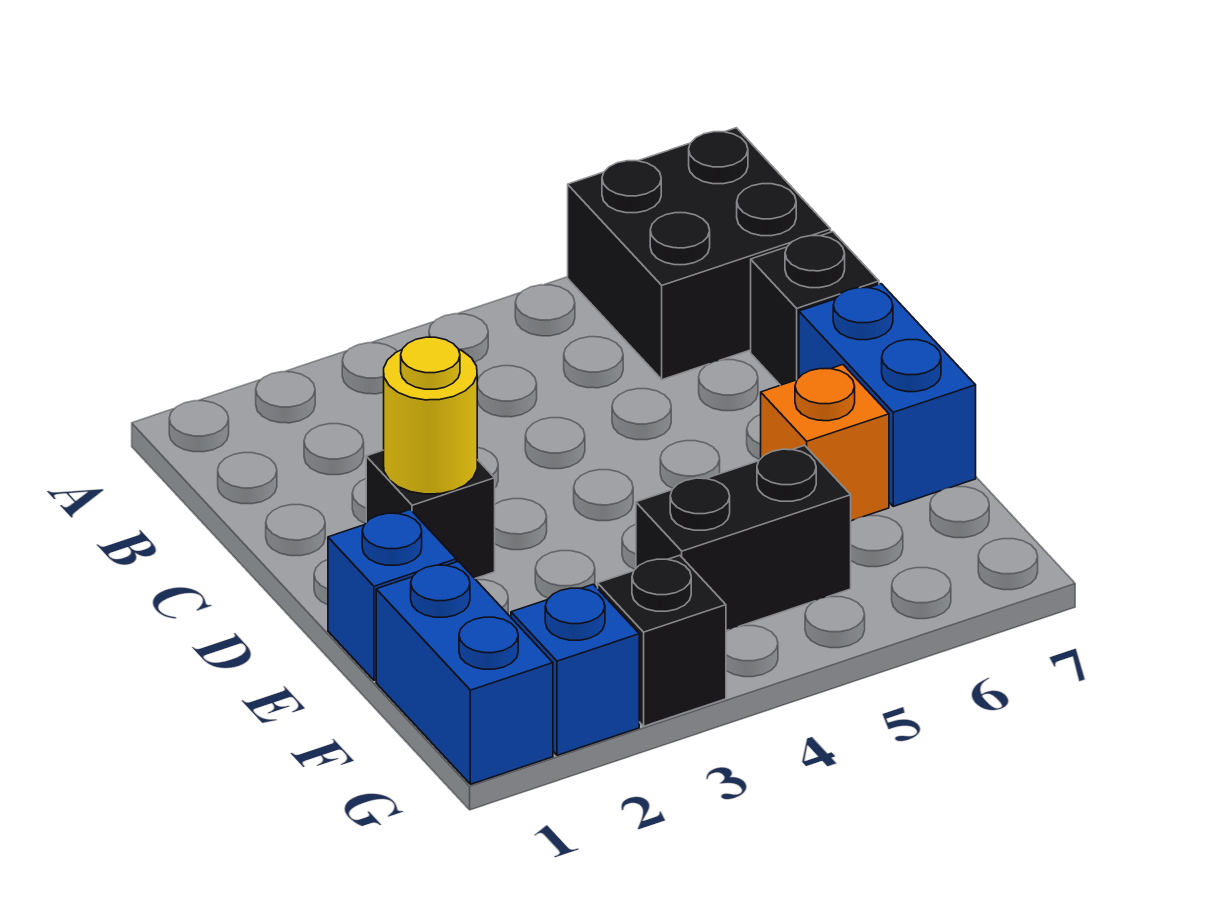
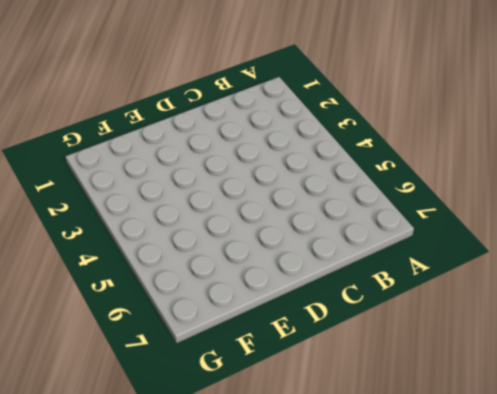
none -> black brick A6:B7 level 1
none -> black brick C7 level 1

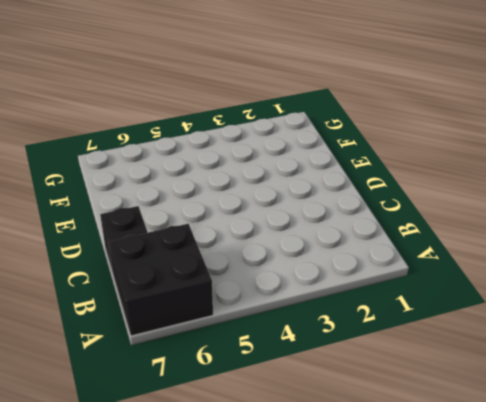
none -> black brick D2 level 1
none -> blue brick D7:E7 level 1

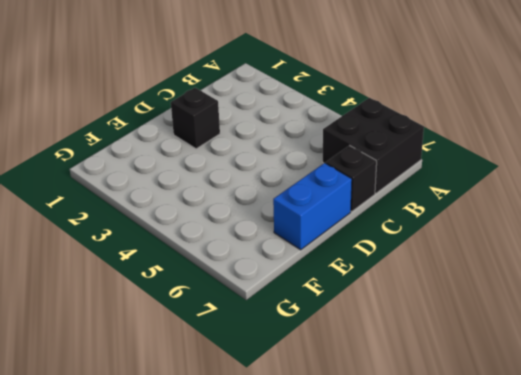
none -> blue brick E1 level 1
none -> orange brick E6 level 1

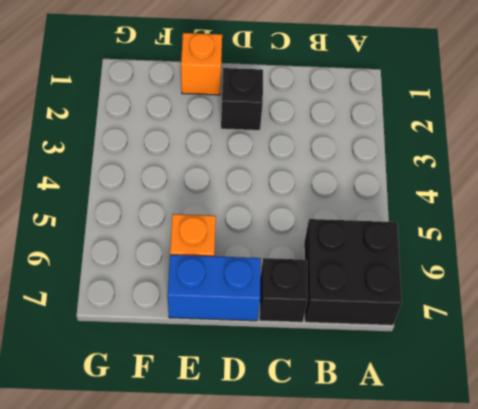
orange brick E1 level 1 -> blue brick E1 level 1
none -> blue brick F1:G1 level 1
none -> black brick F4:F5 level 1

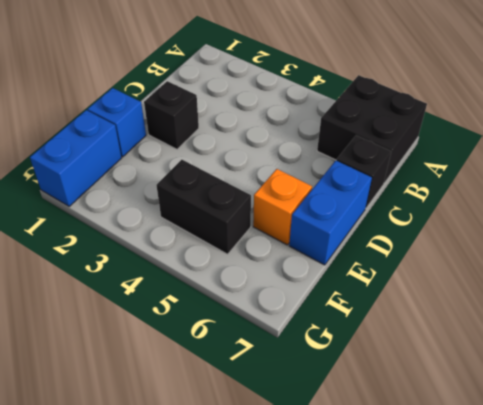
none -> blue brick G2 level 1
none -> black brick G3 level 1

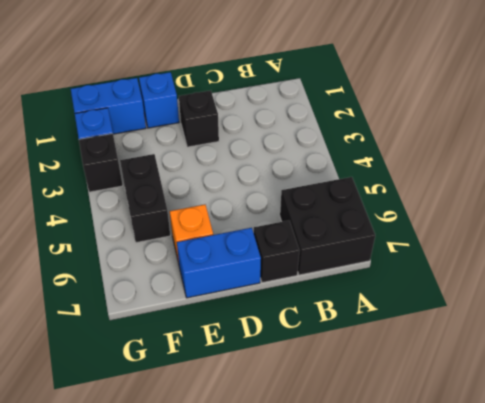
none -> yellow round brick D2 level 2

